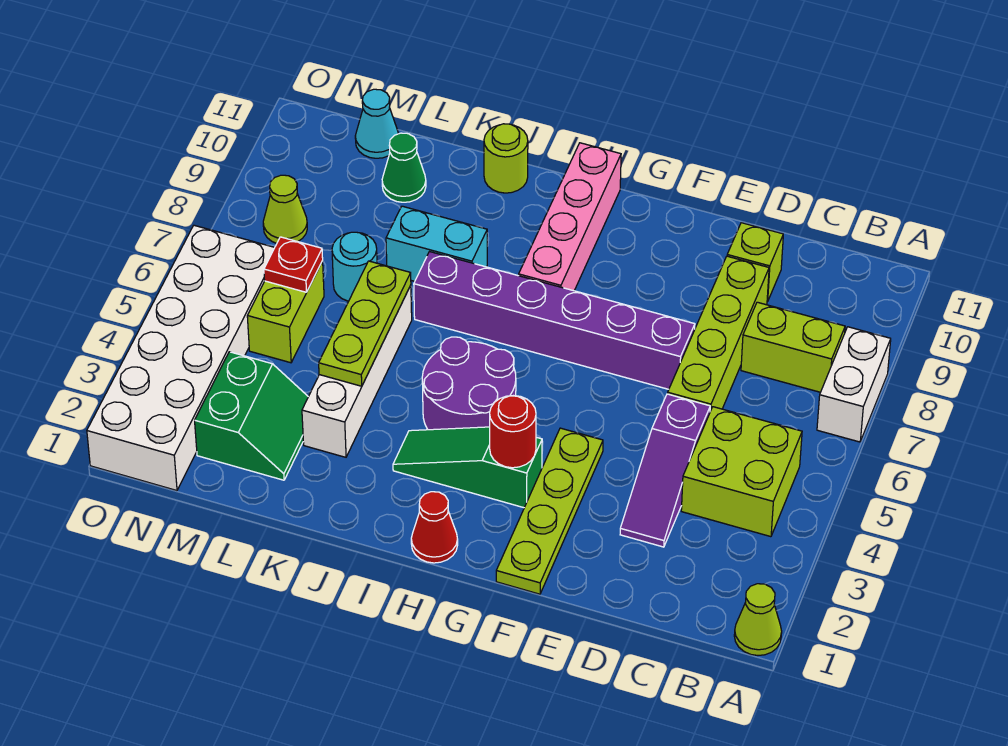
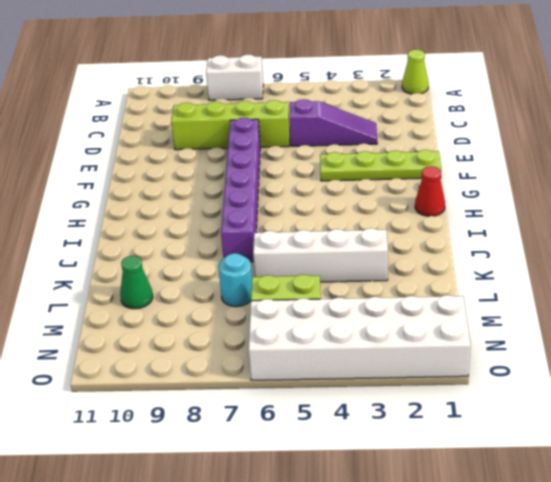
none -> lime brick B4:C5 level 1
none -> lime brick B8:C8 level 1
none -> lime brick D10 level 1

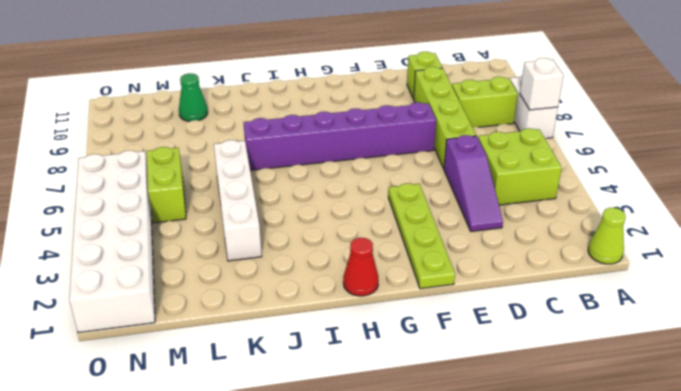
white brick A7 level 2 -> none
none -> green slope G3:I3 level 1 top G
none -> purple round brick H4:I5 level 1
none -> pink brick H8:H11 level 1

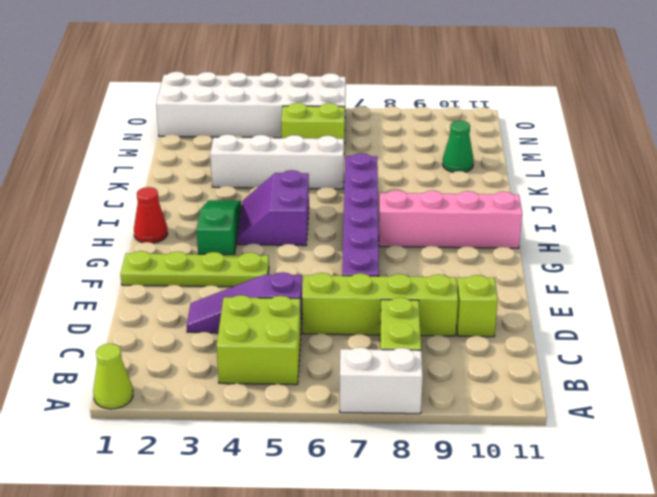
purple slope H4:I5 level 1 top 5 -> purple round brick H4:I5 level 1
none -> cyan brick J8:K8 level 1
none -> lime round brick J11 level 1
none -> green slope L2:M3 level 1 top M

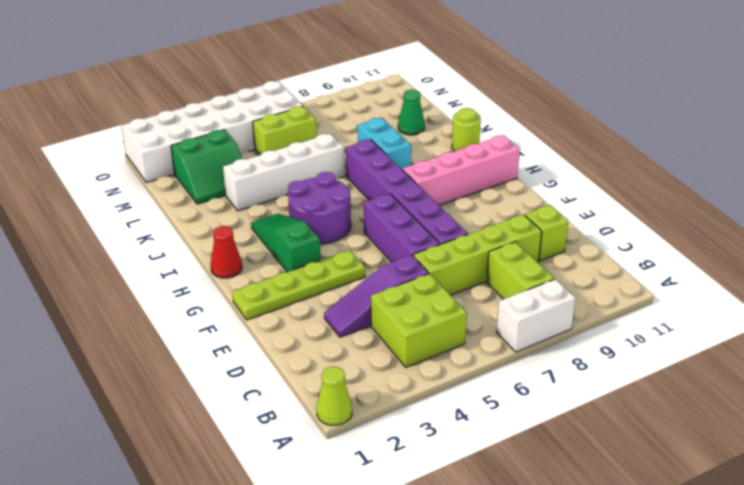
purple brick E6:G6 level 1 -> none
none -> cyan round brick L7 level 1
none -> cyan cone M11 level 1
none -> lime cone N8 level 1

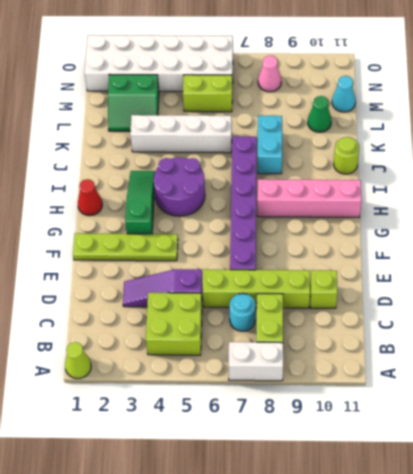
cyan round brick C7 level 1 -> cyan round brick L7 level 1
pink cone N8 level 1 -> lime cone N8 level 1
none -> red round brick G3 level 2
none -> lime plate K4:K6 level 2
none -> red plate M6 level 2

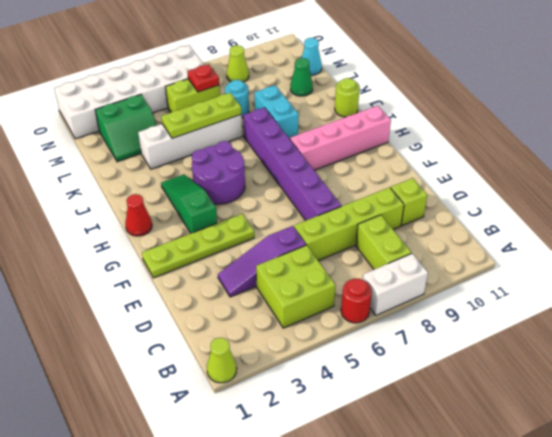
red round brick A6 level 1 -> red round brick G3 level 2

